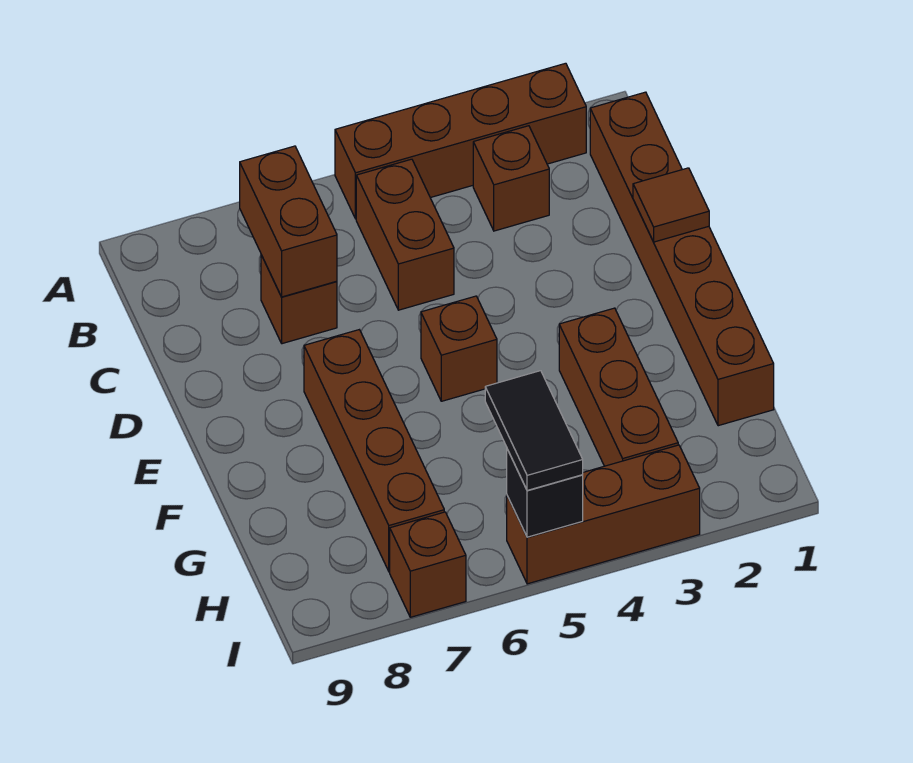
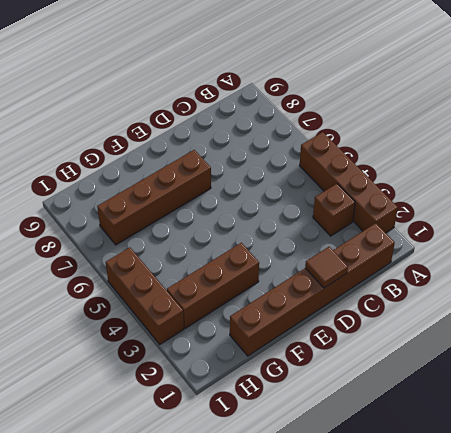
none -> brown brick B5:C5 level 1
none -> brown brick C7 level 1
none -> brown brick E5 level 1

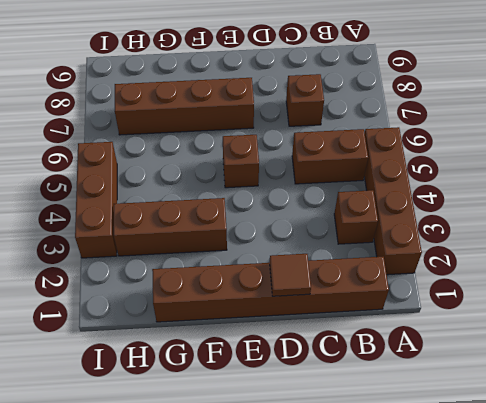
none -> brown brick I7 level 1
none -> brown brick B7:C7 level 2
none -> black brick I5 level 2

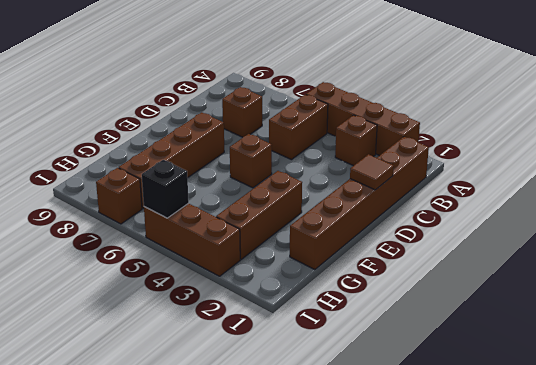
none -> brown brick B7:C7 level 2
none -> black tile H5:I5 level 3

